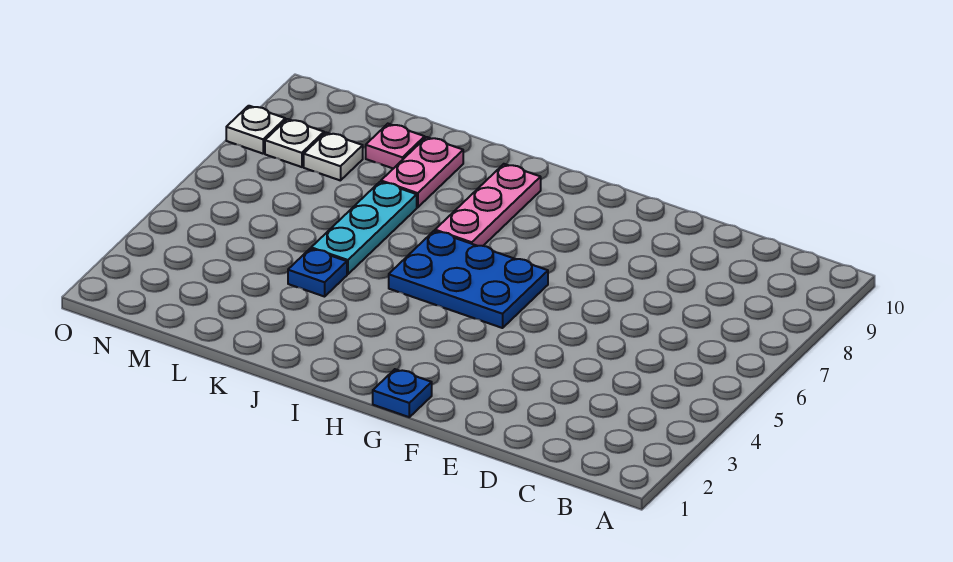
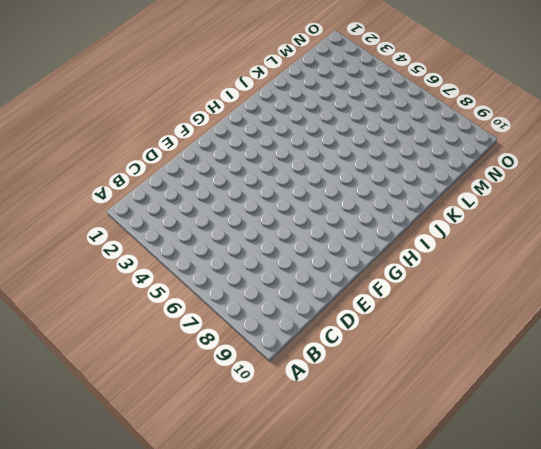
none -> blue plate G1 level 1
none -> blue plate G5:I6 level 1

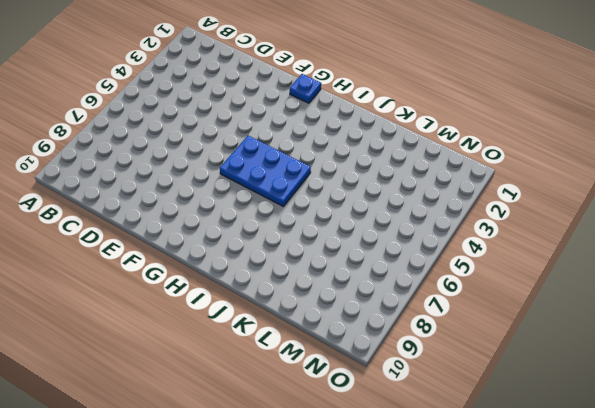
none -> pink plate I7:I9 level 1
none -> blue plate K4 level 1

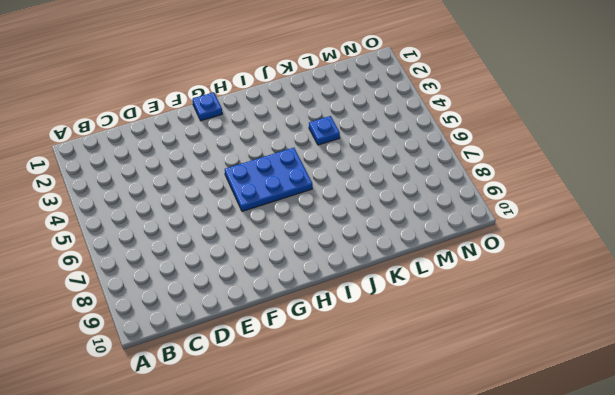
none -> pink plate I7:I9 level 1
none -> cyan plate K5:K7 level 1

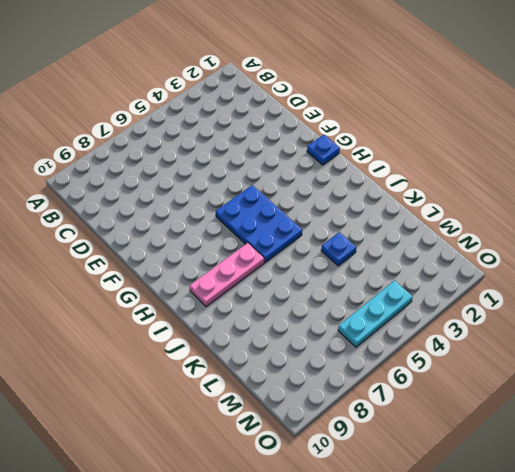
cyan plate N4:N6 level 1 -> cyan plate K5:K7 level 1
none -> pink plate K8:K9 level 1
none -> pink plate L9 level 1

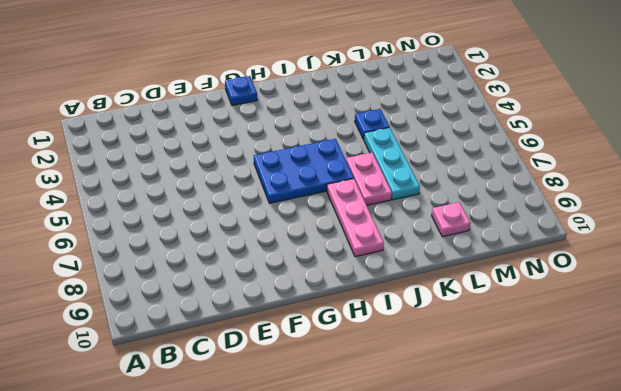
pink plate J6:J7 level 1 -> pink plate K8:K9 level 1
none -> white plate M8 level 1
none -> white plate N8 level 1

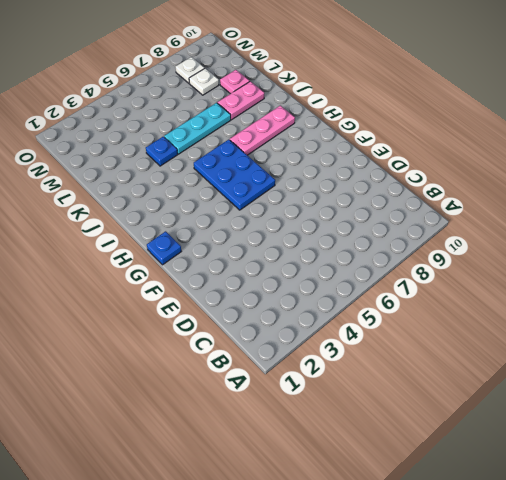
none -> white plate O8 level 1

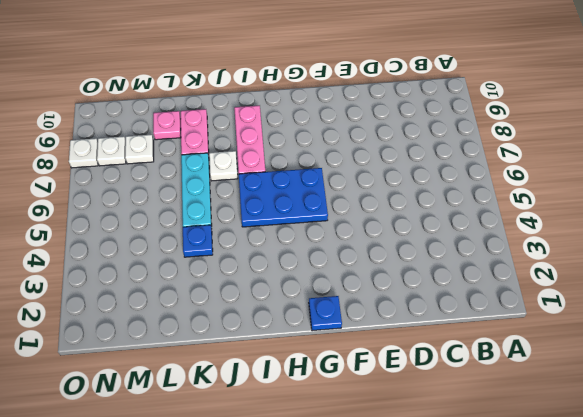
white plate J7 level 1 -> none

